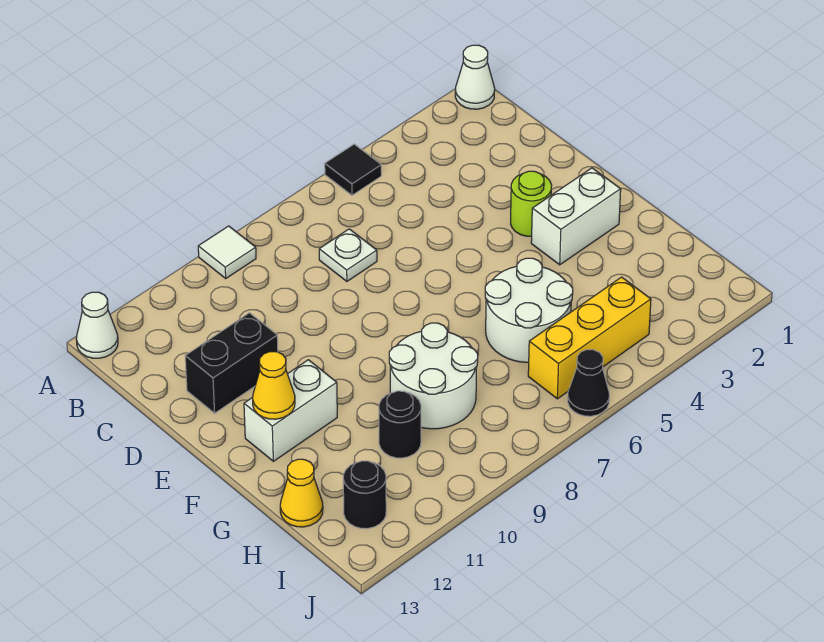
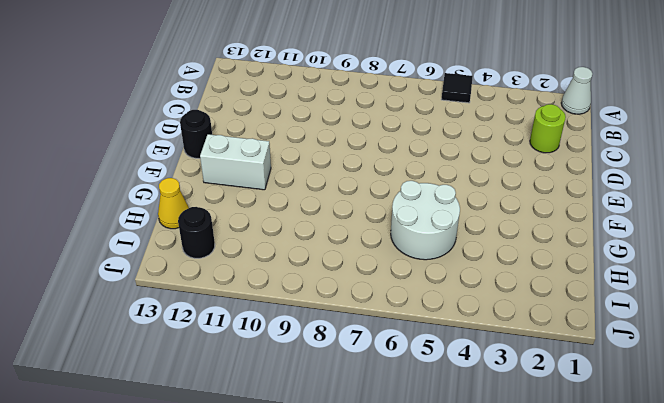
lime round brick C2 level 1 -> lime round brick E3 level 1
black round brick E13 level 1 -> black round brick H10 level 1
none -> white tile A9 level 1
none -> white cone A13 level 1
none -> white plate C7 level 1

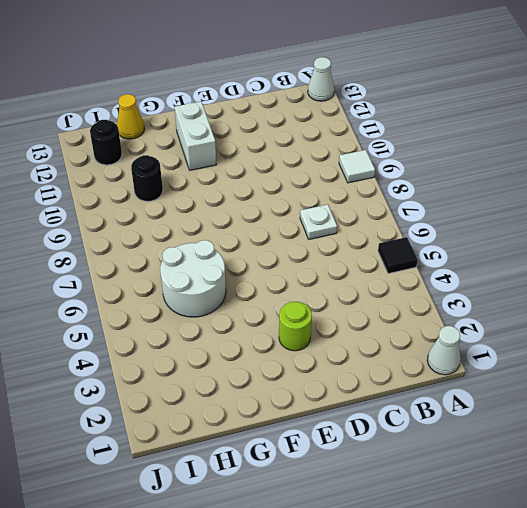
none -> black brick D11:D12 level 1
none -> white brick F2:F3 level 1
none -> white round brick G8:H9 level 1

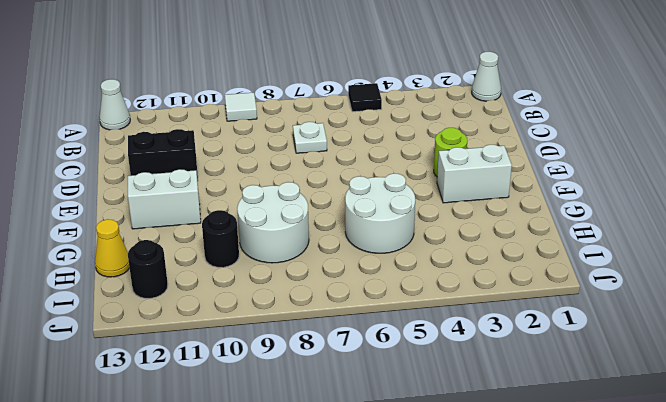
none -> yellow brick I4:I6 level 1
none -> black cone J6 level 1
none -> yellow cone F12 level 2

